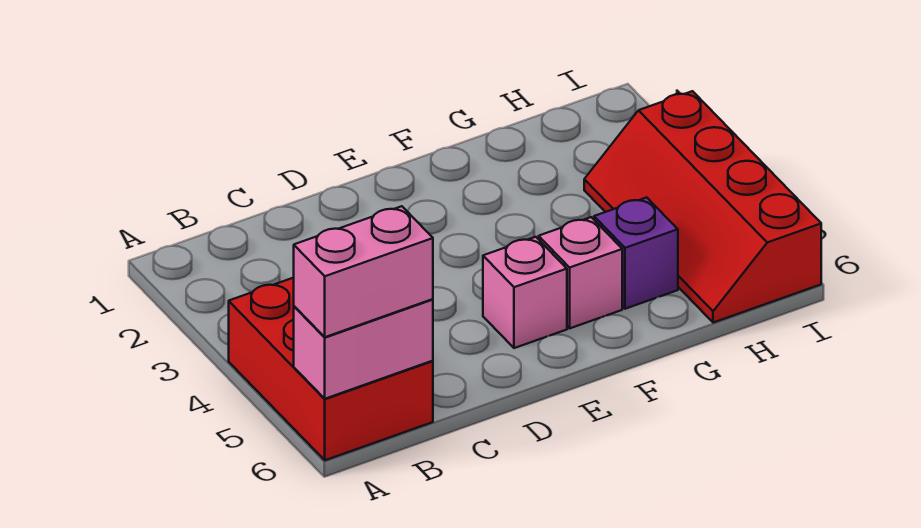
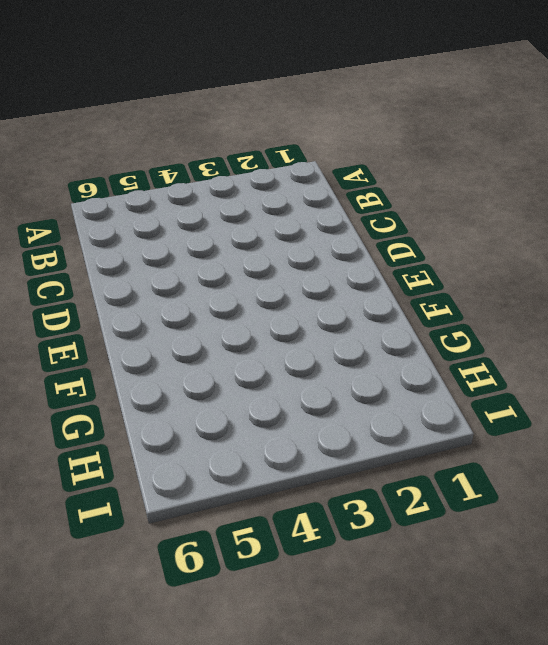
none -> red brick A4:B6 level 1
none -> pink brick E5 level 1

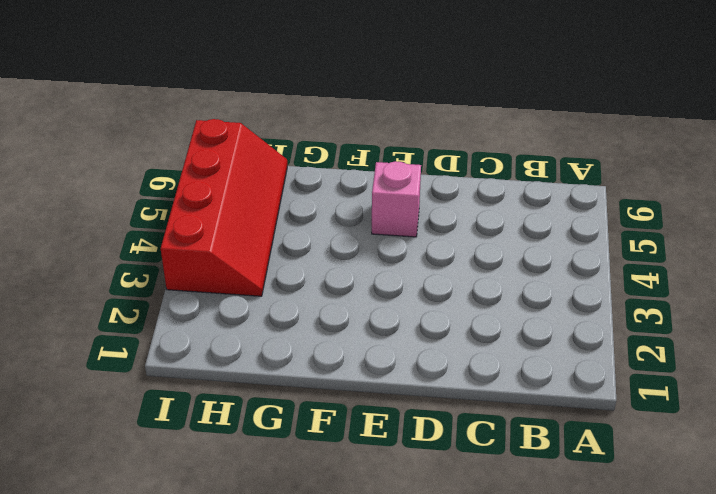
none -> red brick A4:B6 level 1
none -> pink brick F5 level 1

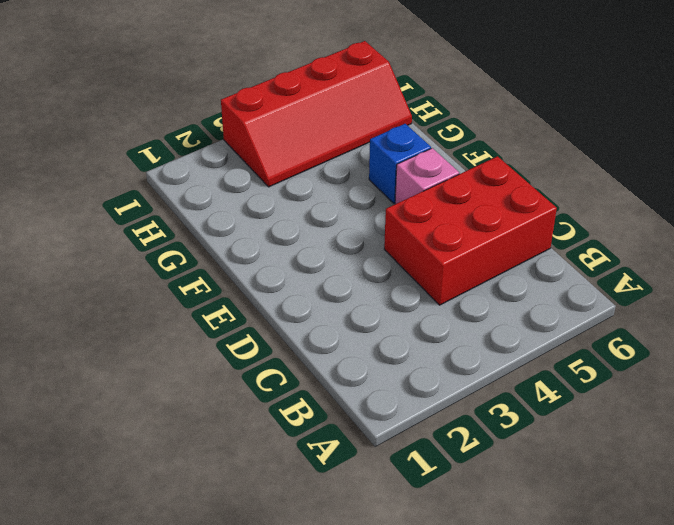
red brick C4:D6 level 1 -> red brick A4:B6 level 1
blue brick F5 level 1 -> pink brick F5 level 1
none -> purple brick G5 level 1
none -> pink brick A6:B6 level 2

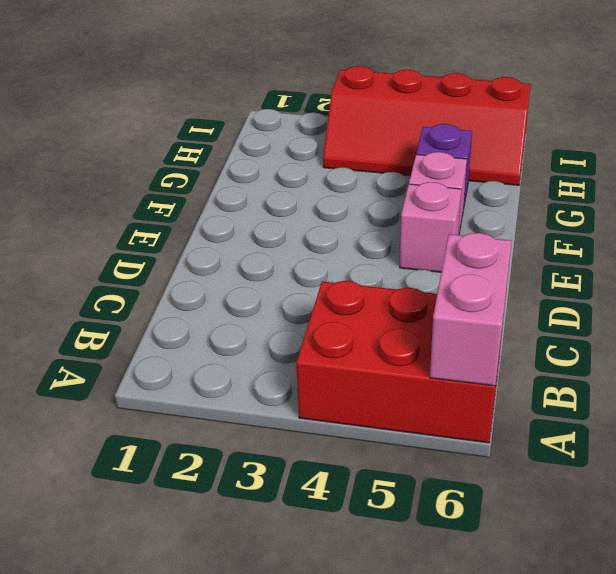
none -> pink brick A6:B6 level 3

